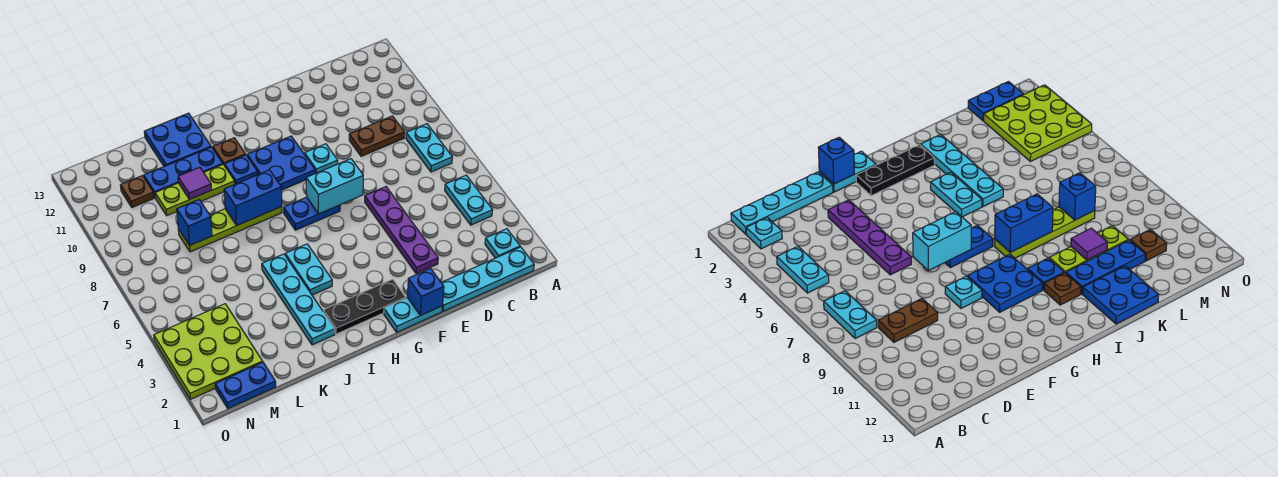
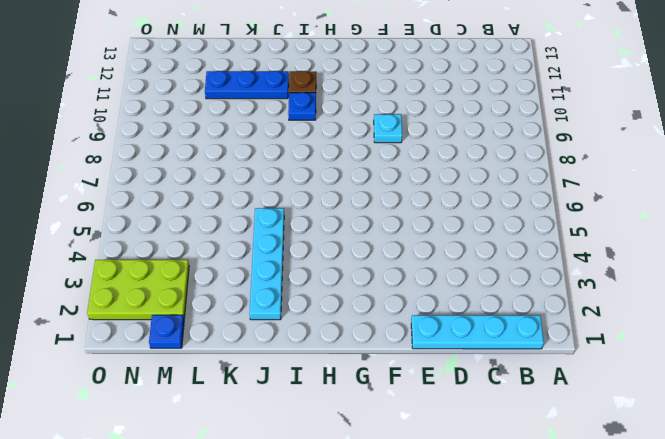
blue plate M1 level 1 -> blue plate M1:N1 level 1
lime plate M2:O3 level 1 -> lime plate M2:O4 level 1
none -> cyan plate B2 level 1
none -> cyan plate B4:B5 level 1
none -> cyan plate B7:B8 level 1

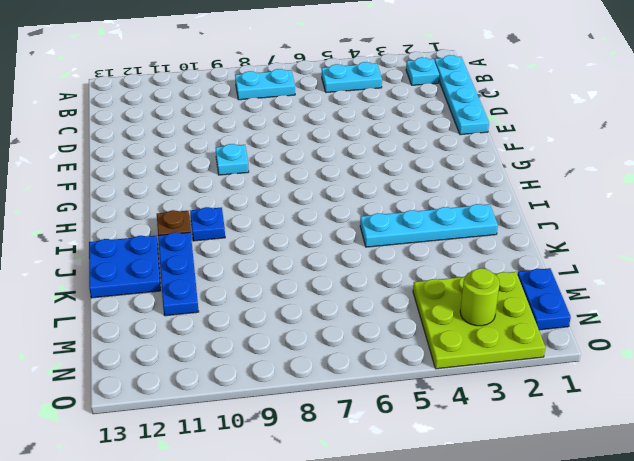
lime round brick N3 level 2 -> none
none -> brown plate C9:D9 level 1
none -> purple plate E3:E6 level 1
none -> cyan plate F1:G1 level 1

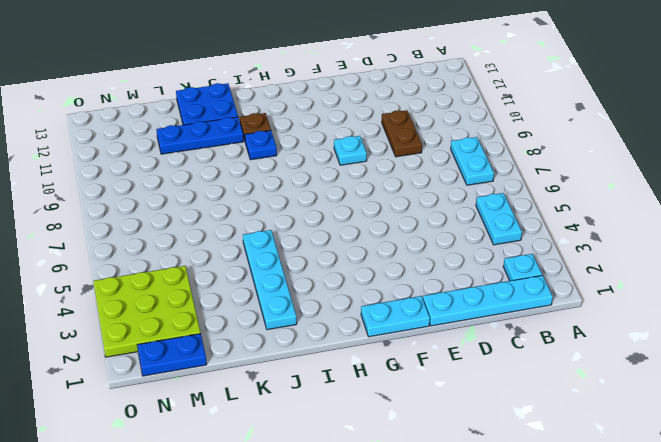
brown plate D9:D10 level 1 -> brown plate C9:D9 level 1
none -> purple plate E3:E6 level 1
none -> black plate G2:I2 level 1
none -> blue plate G7:H7 level 1

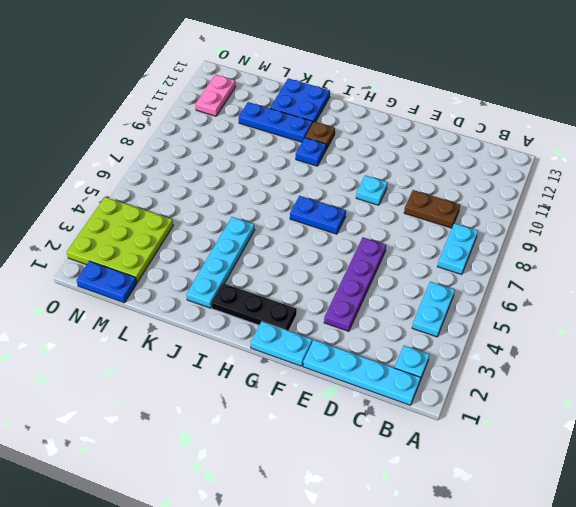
pink plate N11:N12 level 1 -> none
none -> blue plate G9:H10 level 1
none -> cyan plate I4:I5 level 1
none -> lime plate I8:L8 level 1

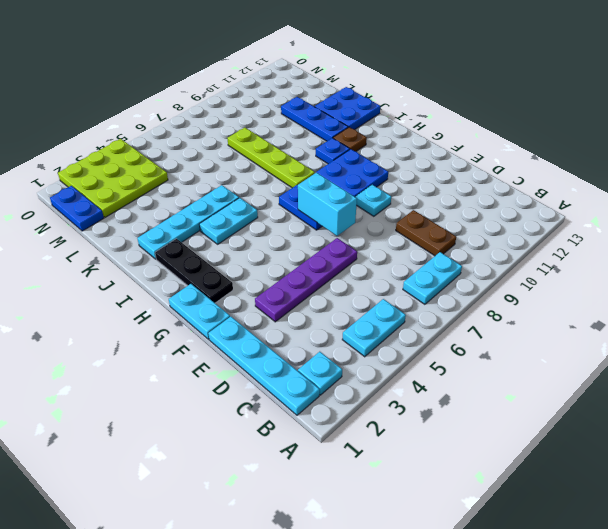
none -> lime plate J10:L10 level 1
none -> brown plate M11 level 1
none -> blue brick F1 level 2

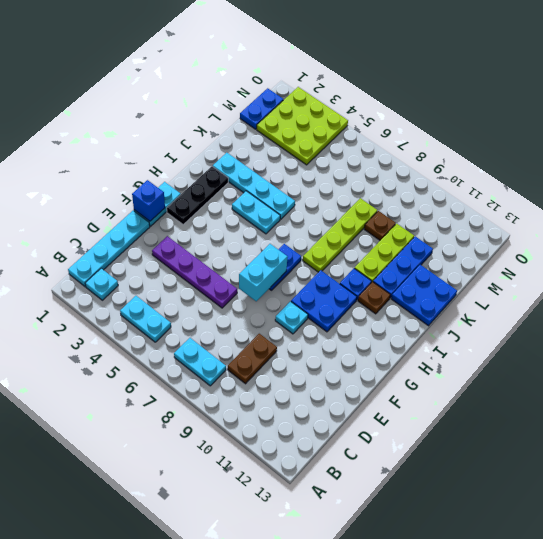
brown plate L9 level 1 -> brown plate M11 level 1
none -> blue brick I8:J8 level 2
none -> purple tile K10 level 2
none -> blue brick L8 level 2

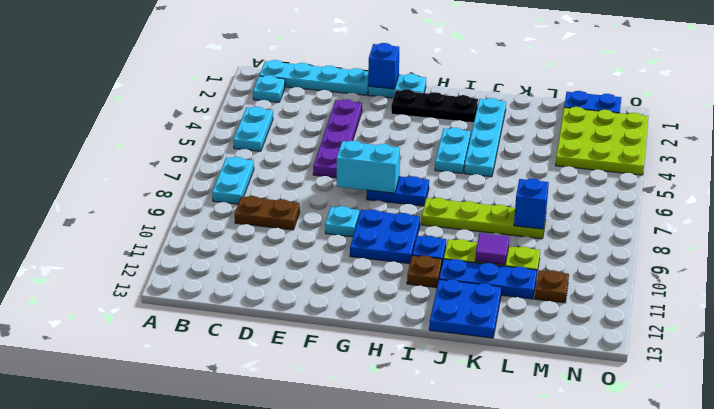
none -> blue brick I8:J8 level 2

